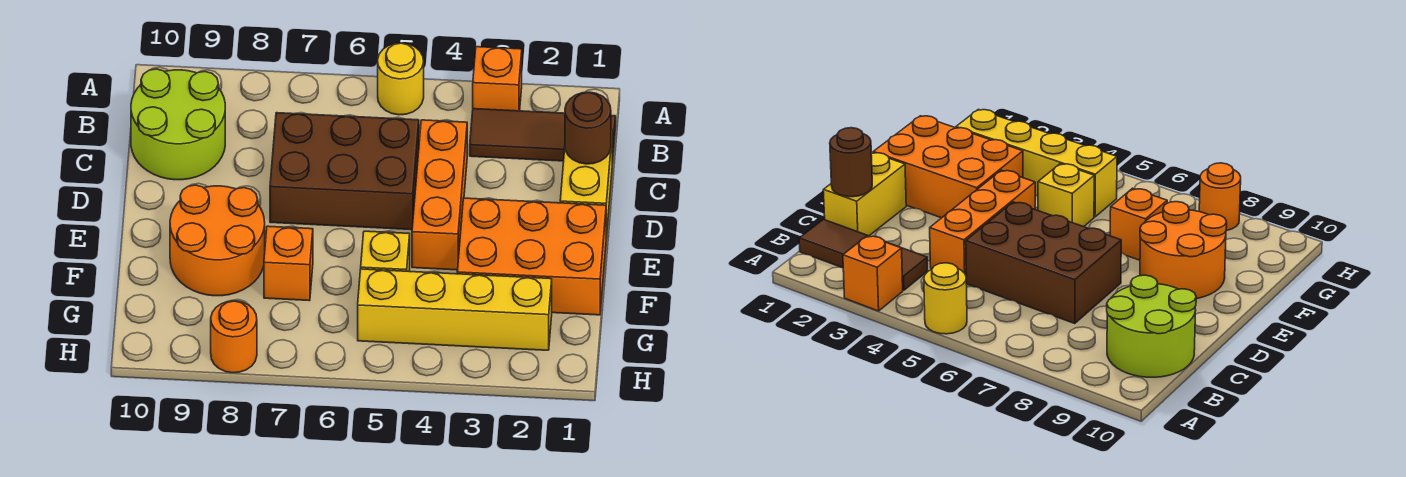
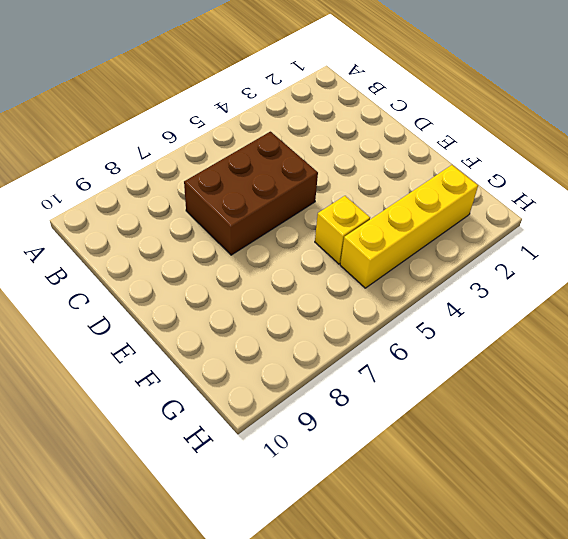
none -> orange brick A3 level 1
none -> yellow round brick A5 level 1
none -> brown tile B1:B3 level 1

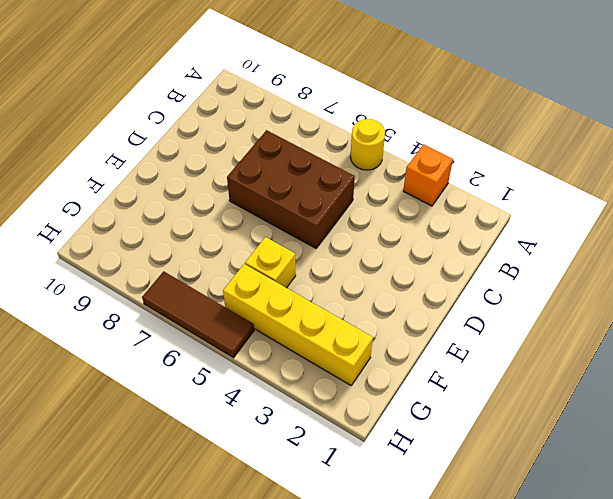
brown tile H5:H7 level 1 -> brown tile B1:B3 level 1
none -> lime round brick B9:C10 level 1
none -> yellow brick C1:D1 level 1
none -> orange brick C4:E4 level 1

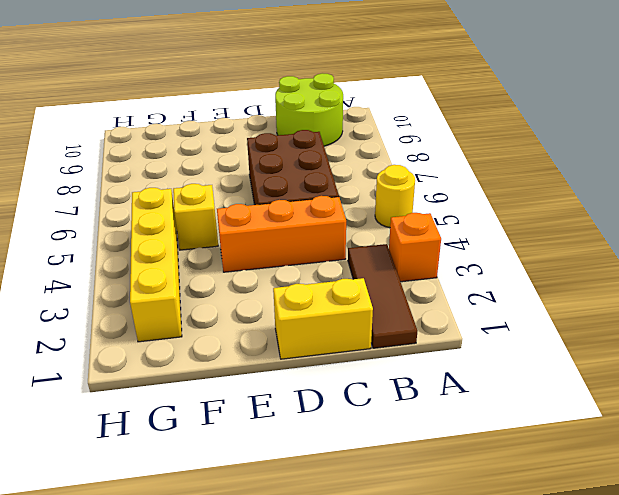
none -> orange brick E1:F3 level 1
none -> orange round brick E8:F9 level 1
none -> orange brick F7 level 1

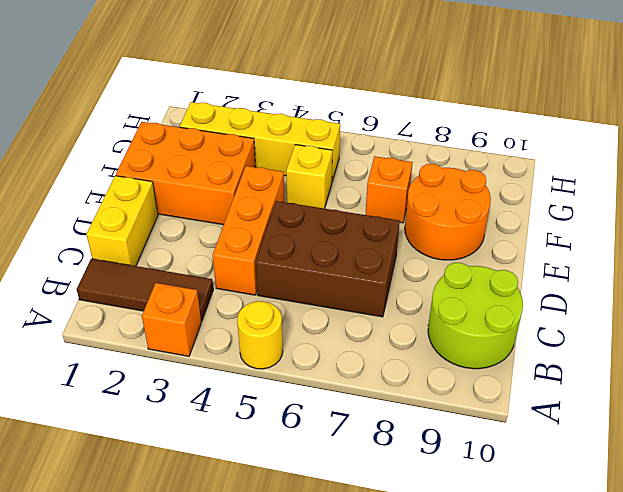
none -> orange round brick H8 level 1
none -> brown round brick C1 level 2

